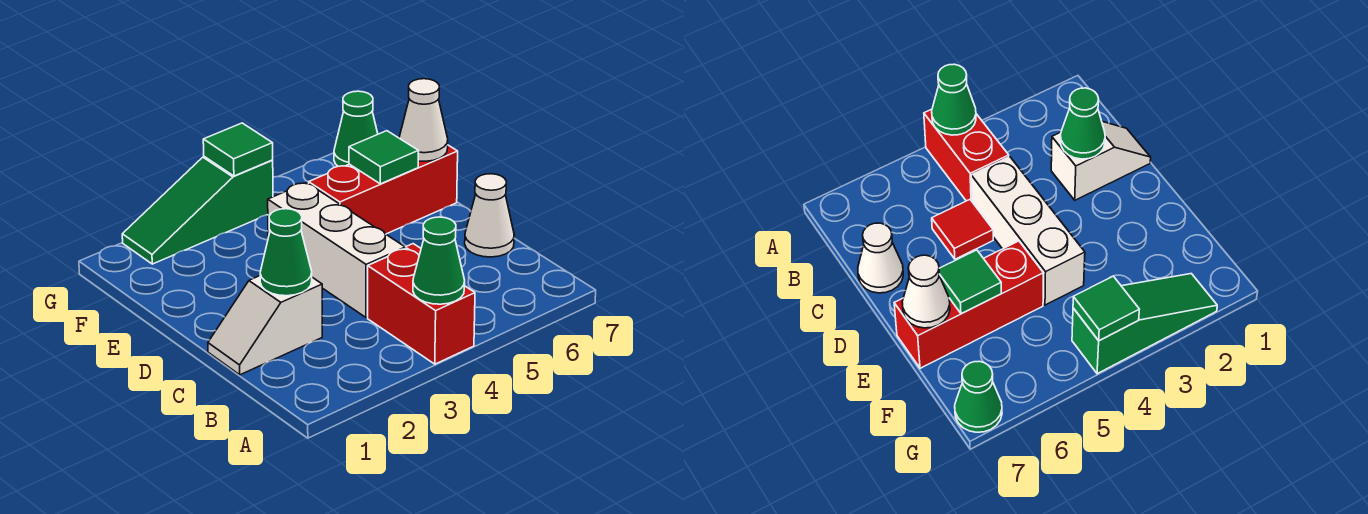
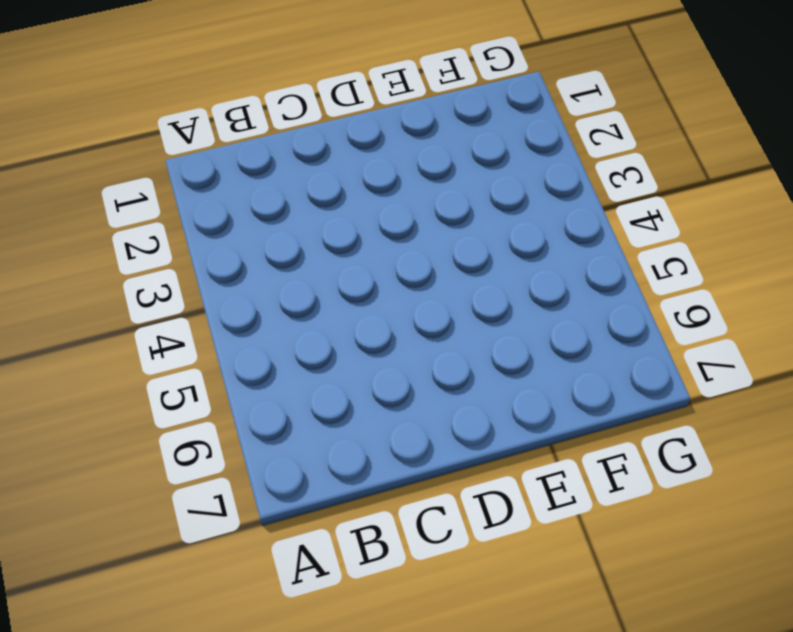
none -> red brick A4:B4 level 1
none -> white slope C1:C2 level 1 top 2
none -> white brick C4:E4 level 1

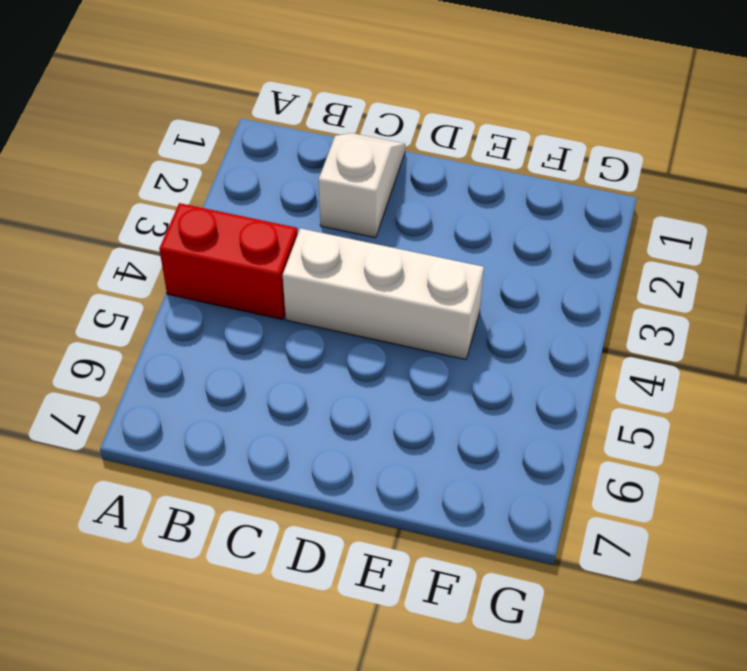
none -> red tile C5 level 1
none -> white cone C7 level 1
none -> red brick E5:E7 level 1

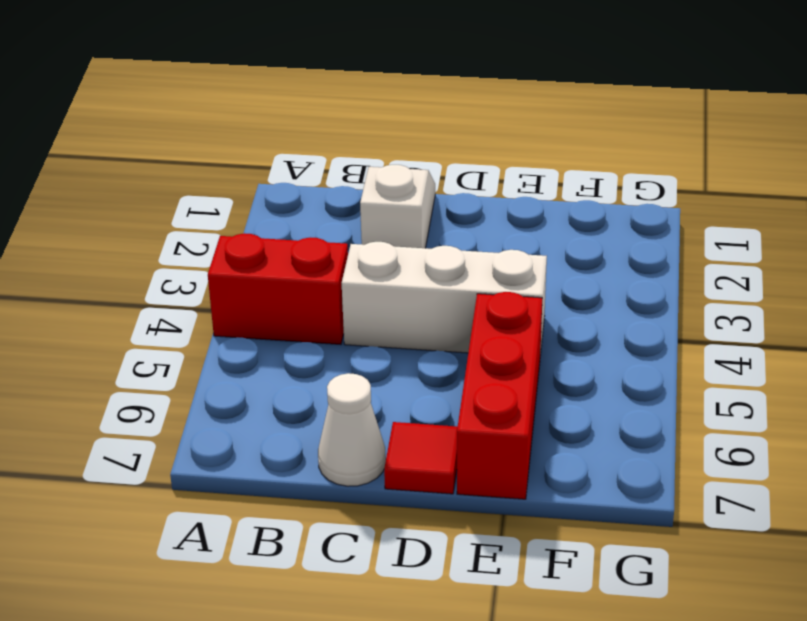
red tile D7 level 1 -> red tile C5 level 1
none -> green slope G2:G4 level 1 top 4
none -> green cone G7 level 1
none -> green cone A4 level 2

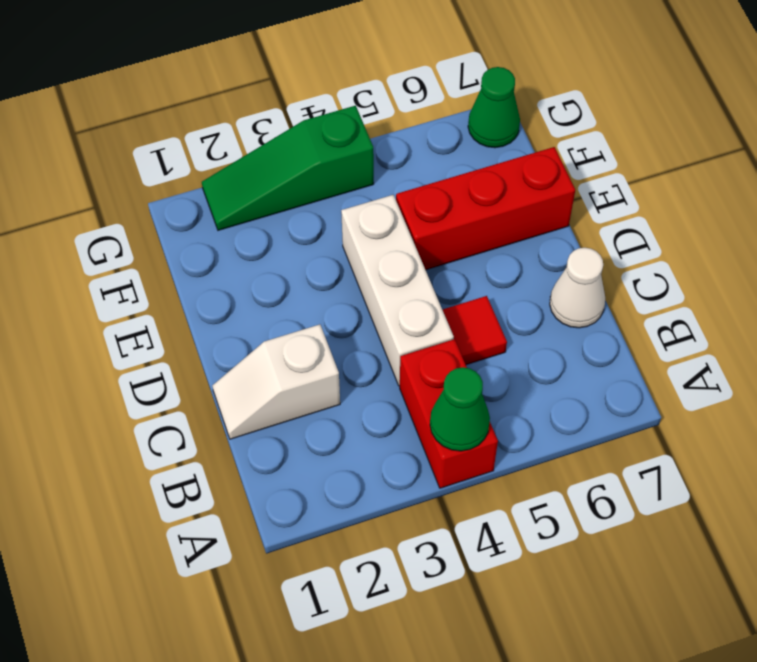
none -> green cone C2 level 2
none -> green tile E6 level 2
none -> white cone E7 level 2

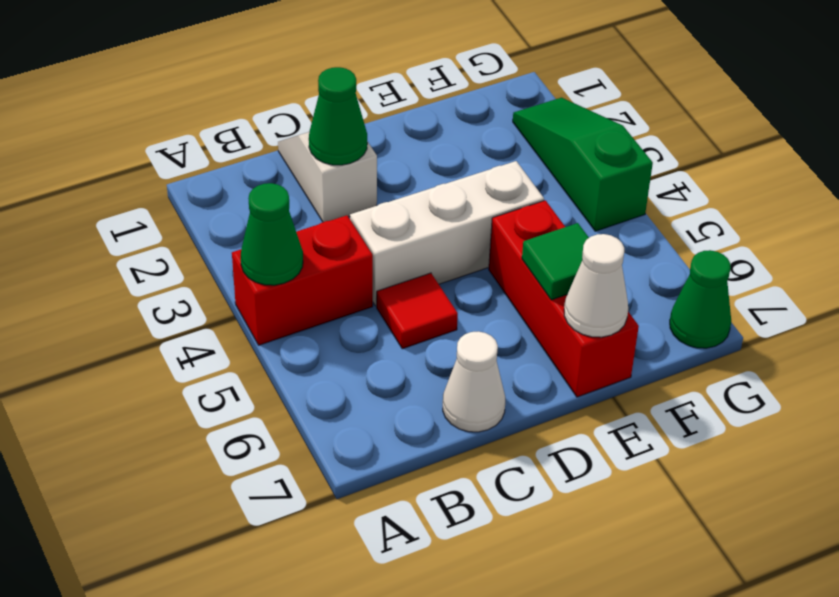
none -> green tile G4 level 2

